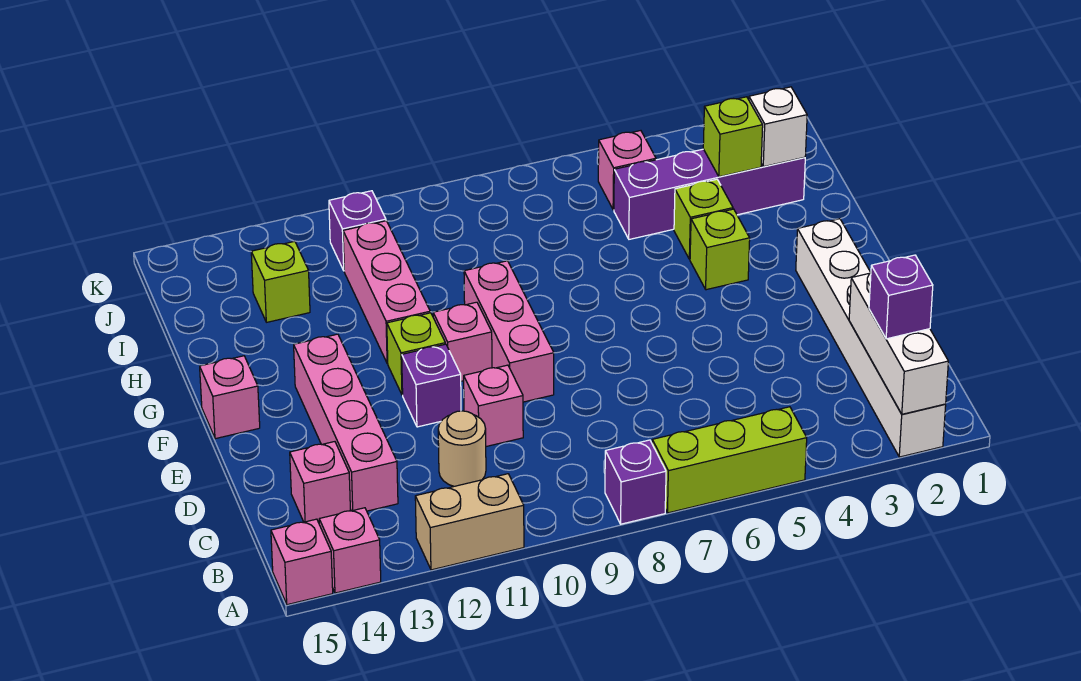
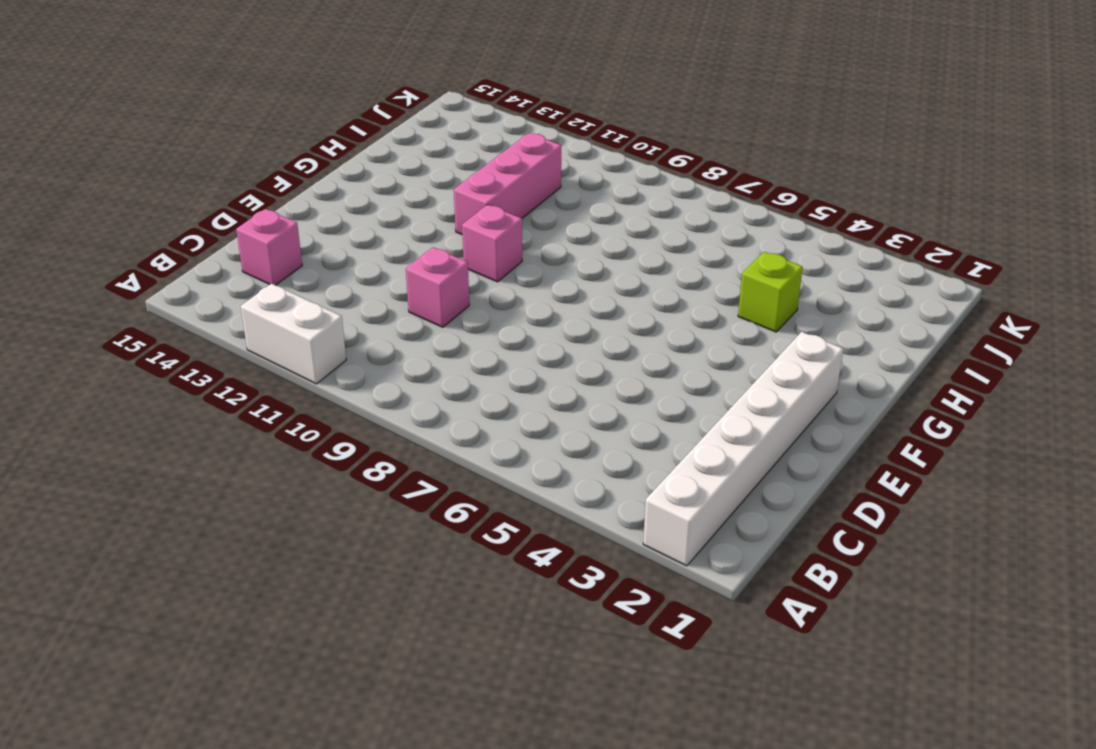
white brick A11:A12 level 1 -> tan brick A11:A12 level 1
none -> lime brick A5:A7 level 1
none -> purple brick A8 level 1
none -> pink brick A14 level 1

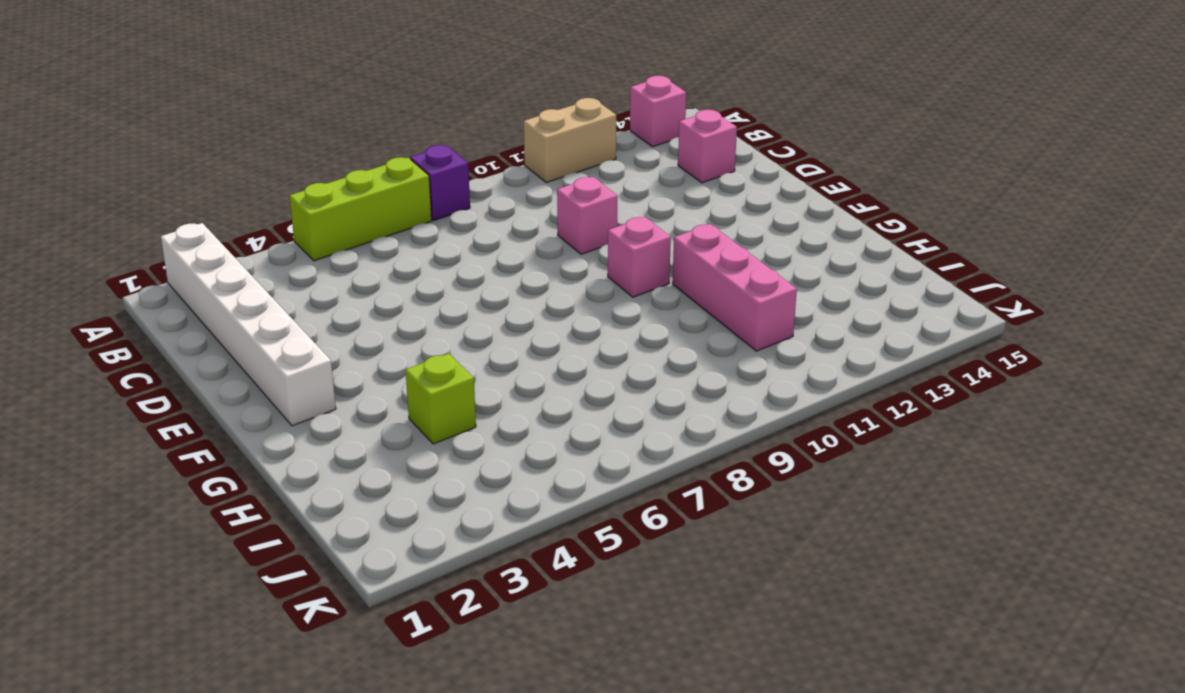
none -> pink brick A15 level 1
none -> tan round brick C11 level 1
none -> pink brick C13:F13 level 1

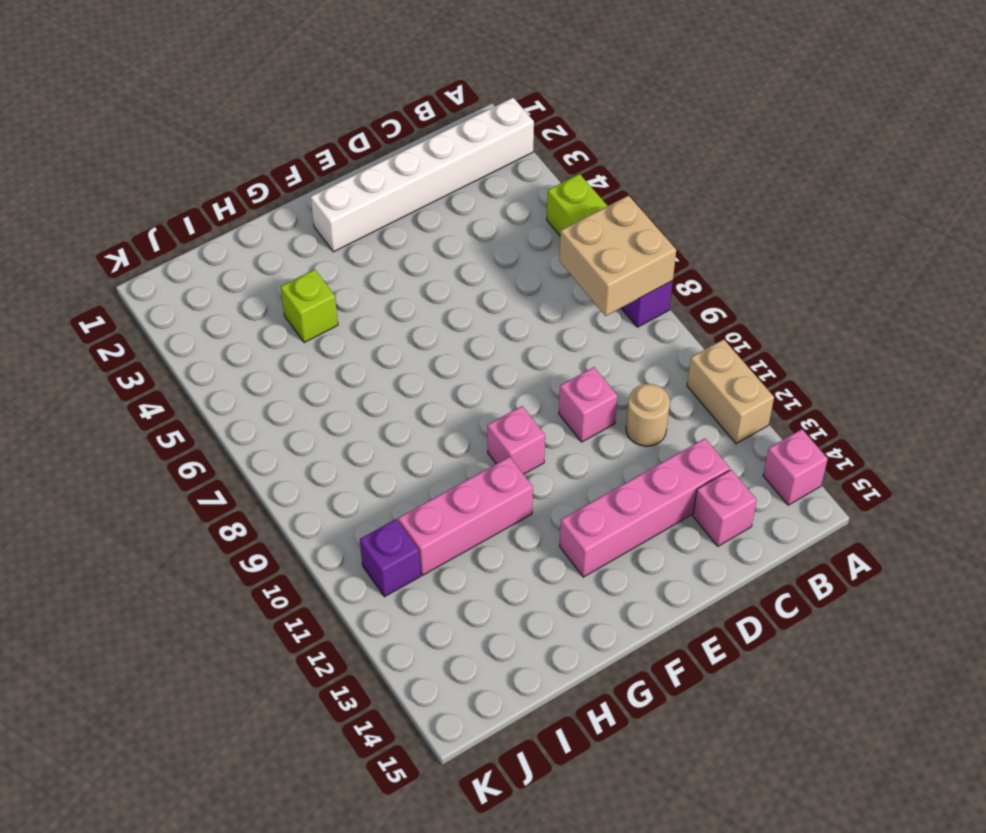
tan brick A7:B8 level 2 -> none
none -> pink brick A15 level 1
none -> pink brick E9:G9 level 1
none -> purple brick E11 level 1

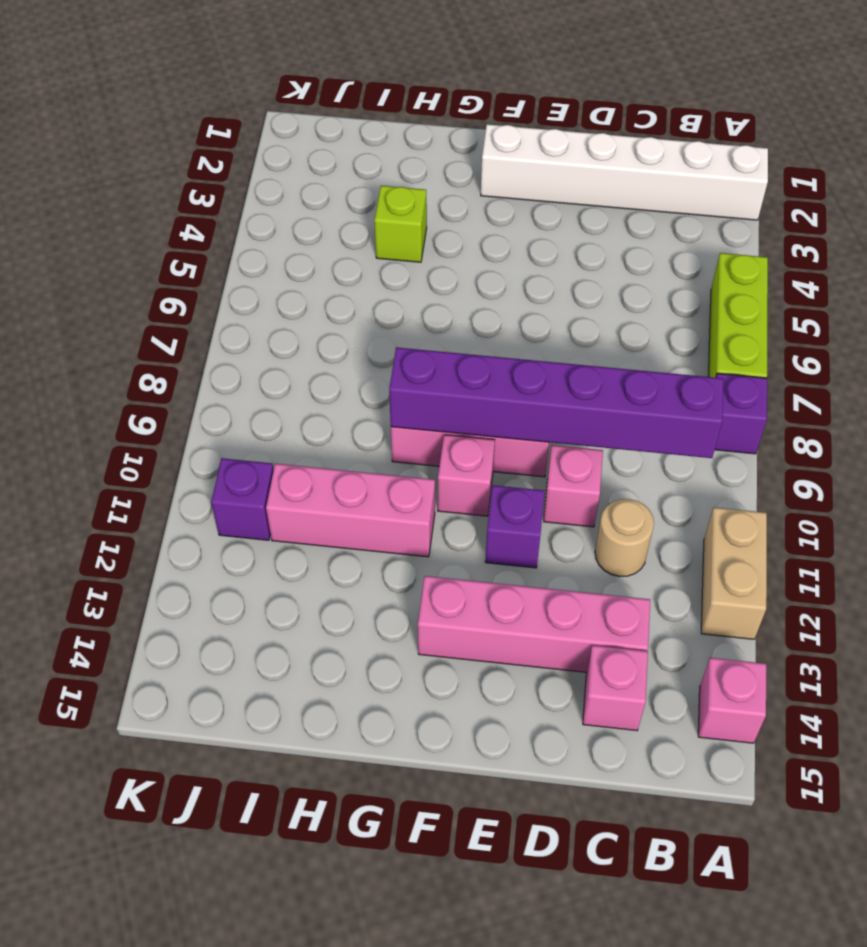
purple brick B9:G9 level 2 -> none
none -> pink brick A15 level 1
none -> lime brick F11 level 1
none -> pink brick F15 level 1

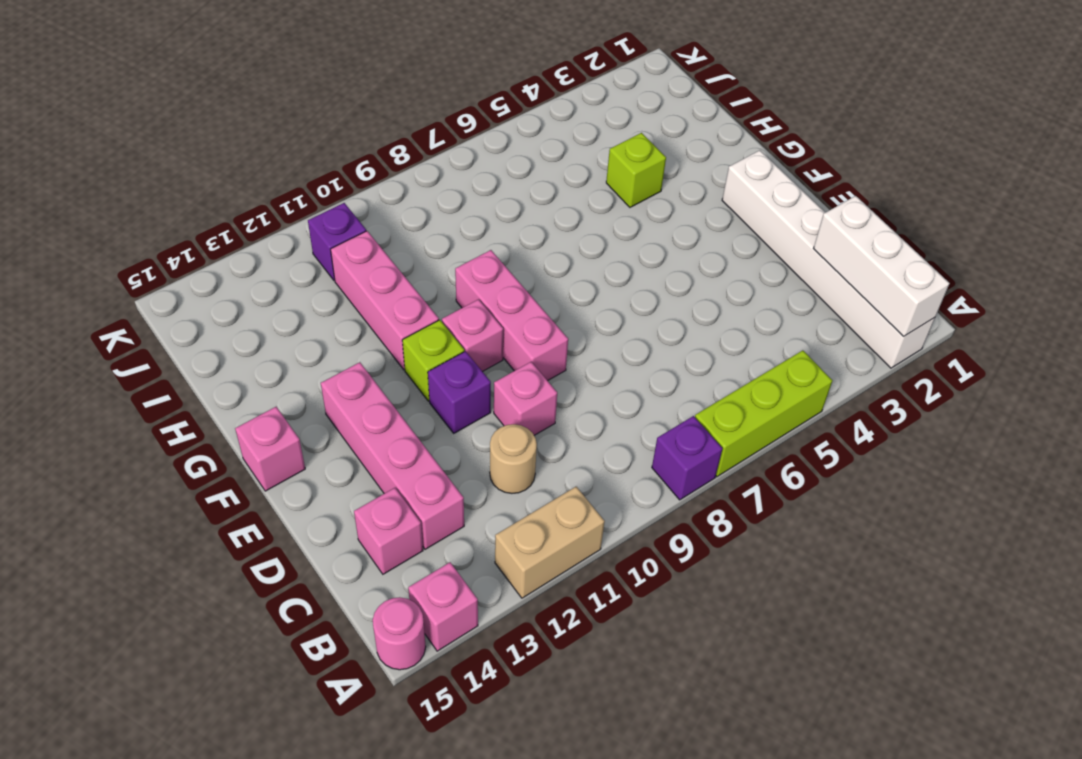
pink round brick A15 level 1 -> pink brick A15 level 1
none -> lime brick G4 level 1
none -> purple brick I2:I5 level 1
none -> lime brick I13 level 1

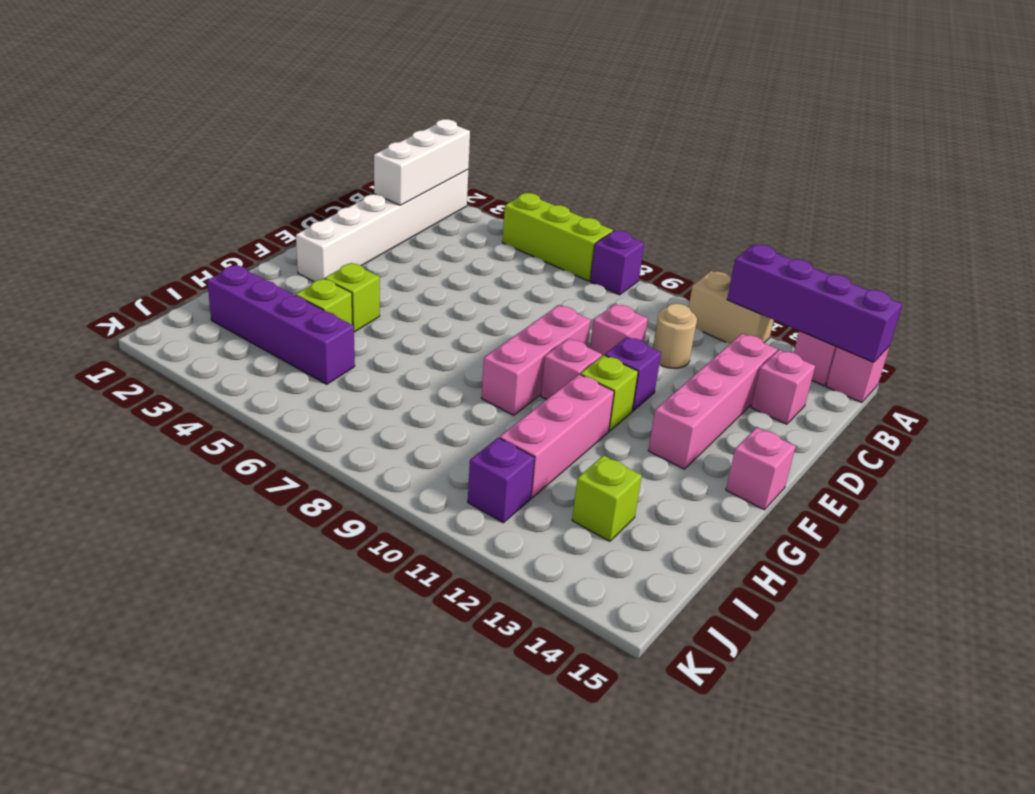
purple brick A12:A15 level 2 -> none
none -> pink brick J5 level 1
none -> white brick I2 level 2
none -> lime brick I3 level 2

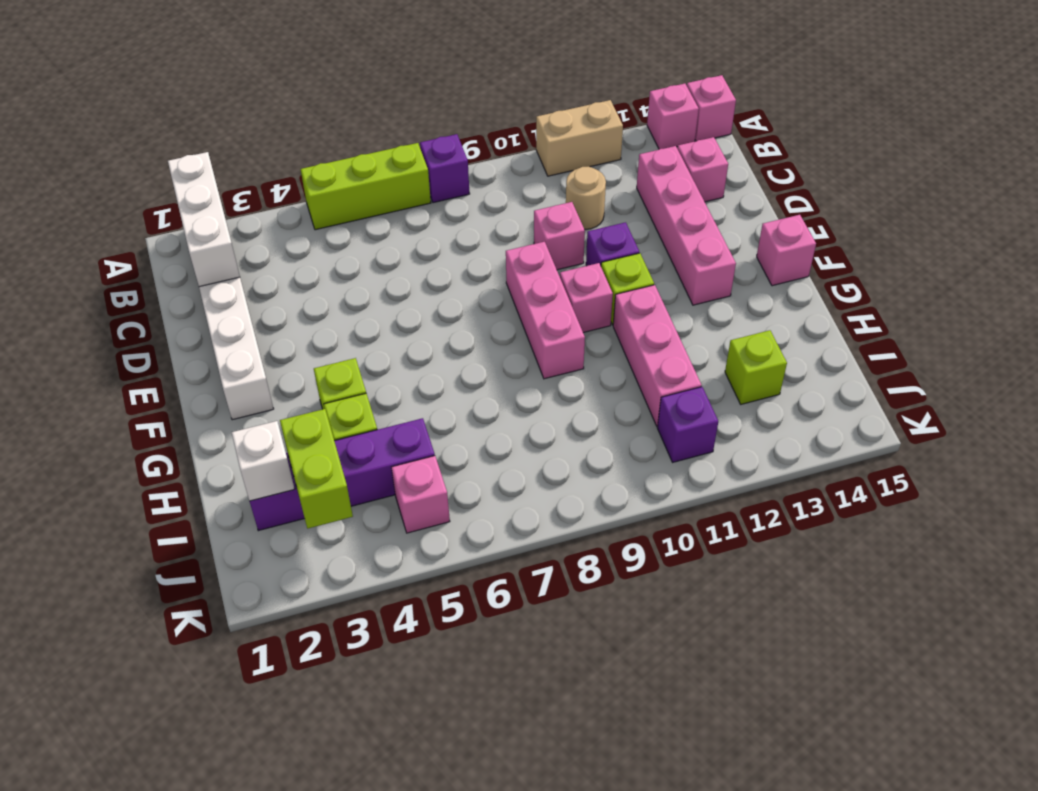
lime brick I3:J3 level 2 -> lime brick I3 level 2
none -> purple brick B2 level 3

